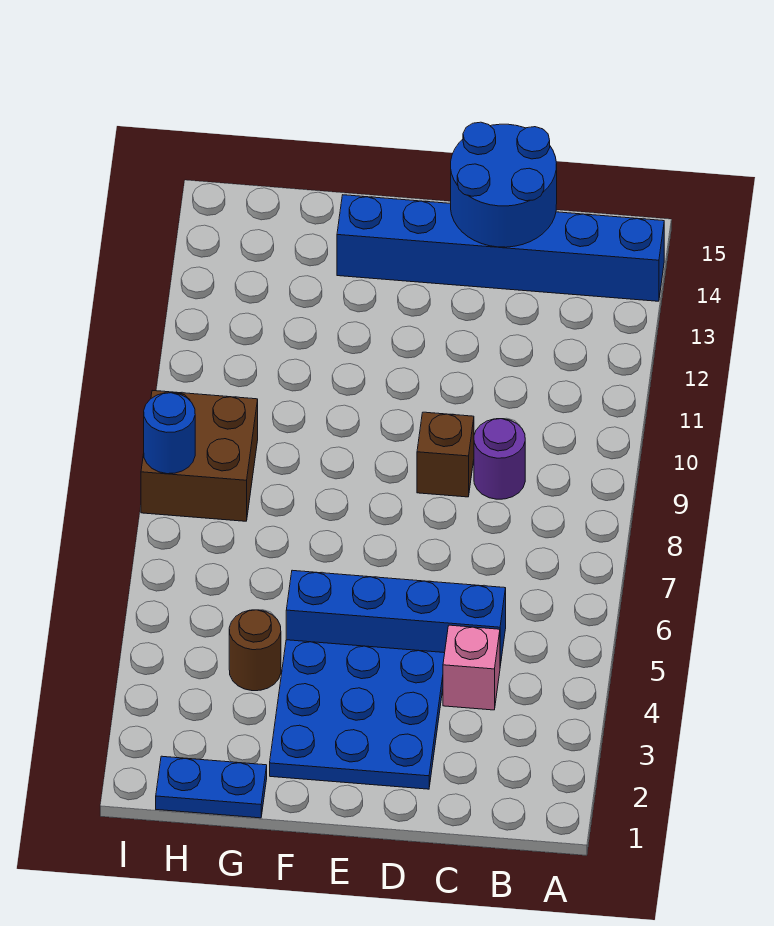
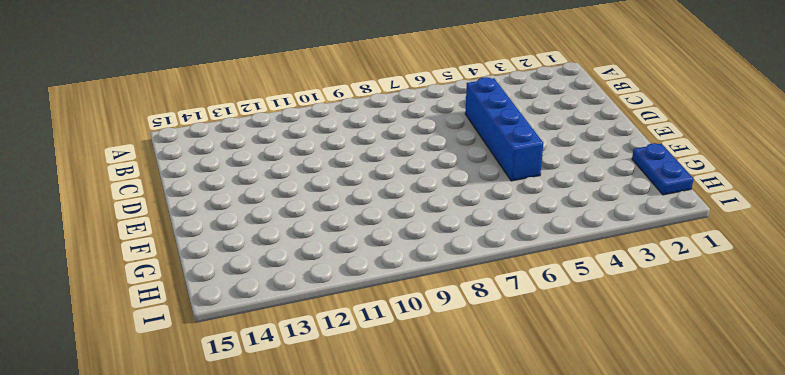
none -> blue brick A14:F14 level 1
none -> pink brick C4 level 1

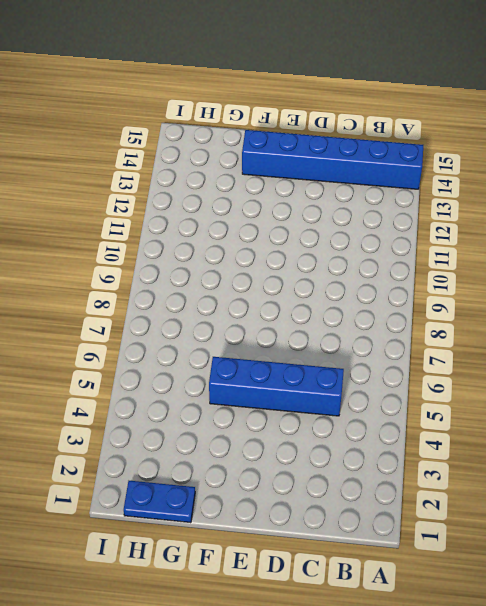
none -> pink brick C4 level 1
none -> purple round brick C9 level 1

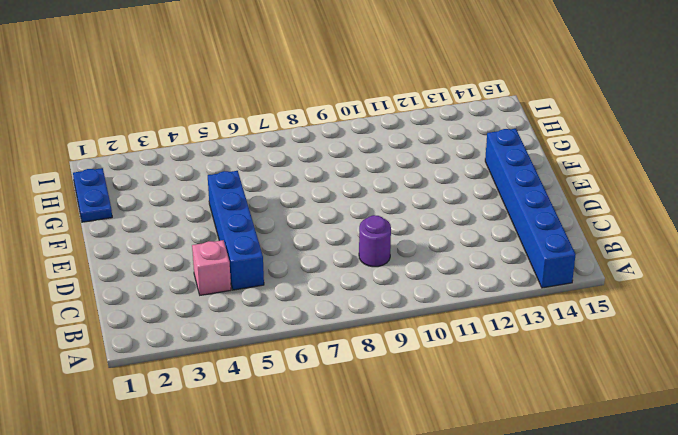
none -> blue plate D2:F4 level 1
none -> brown brick D9 level 1

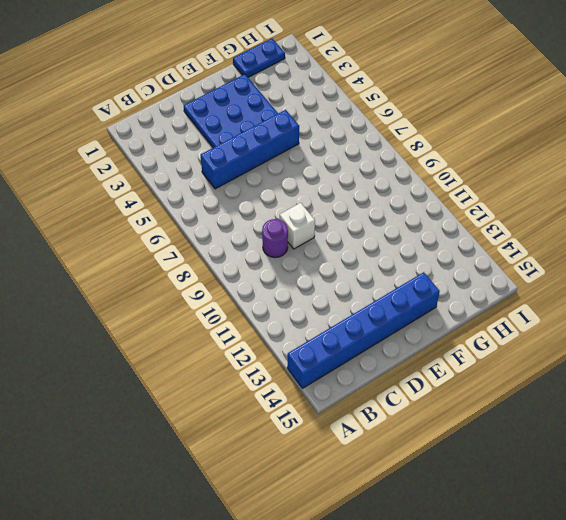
white brick D9 level 1 -> brown brick D9 level 1
none -> pink brick C4 level 1
none -> brown round brick G4 level 1

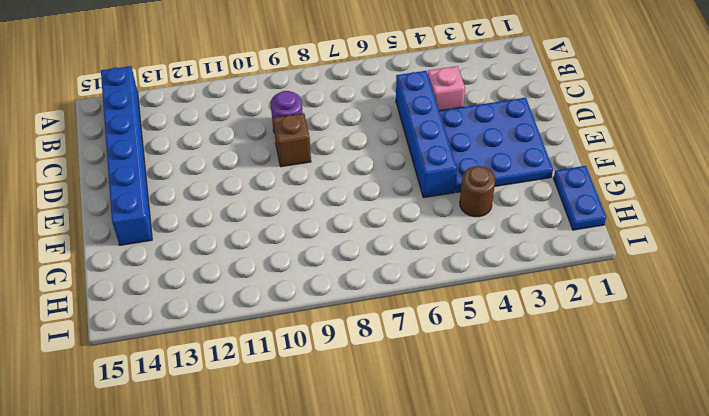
none -> brown brick H8:I9 level 1
none -> blue round brick C14:D15 level 2

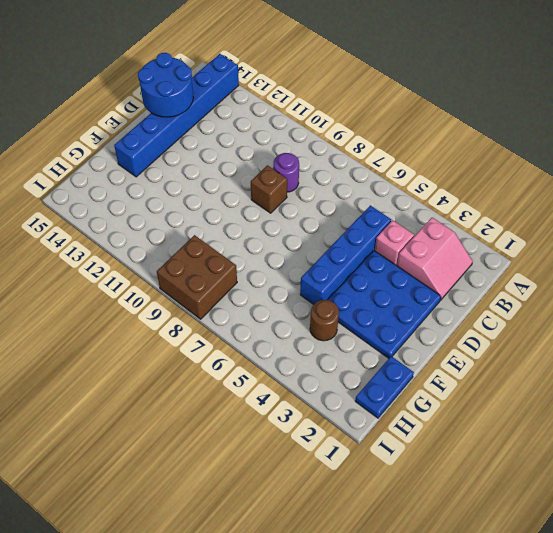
pink slope B2:C3 level 1 top 3 -> none
none -> blue round brick I8 level 2

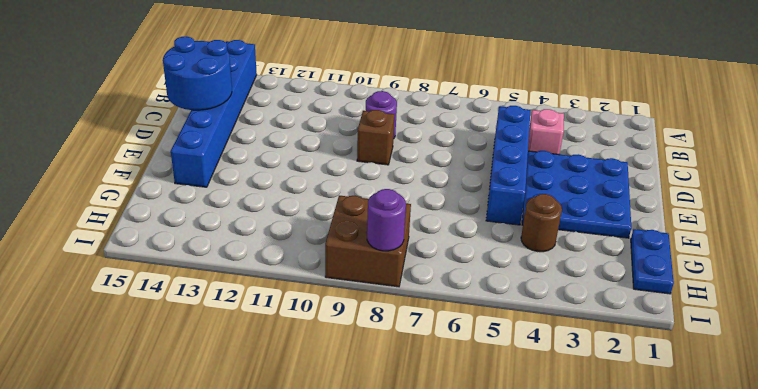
purple round brick I8 level 2 -> blue round brick I8 level 2

